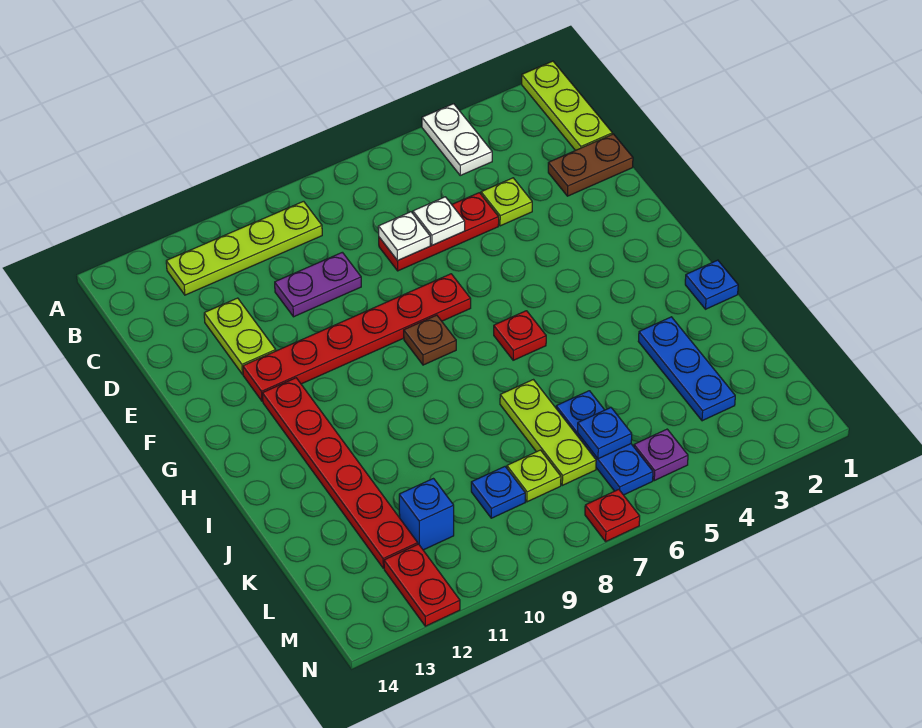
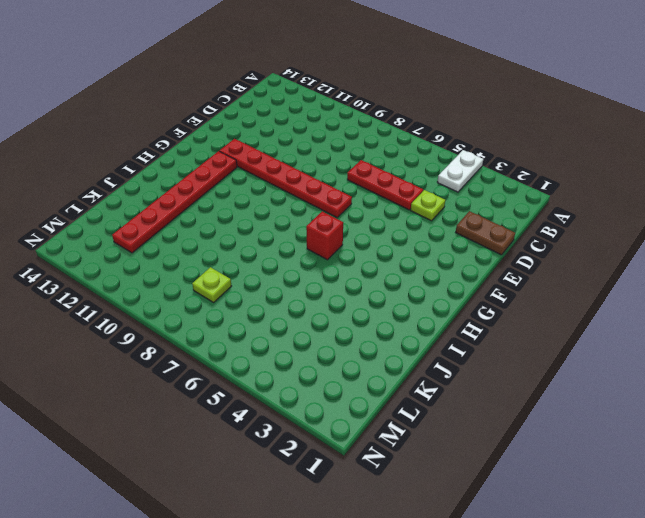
red brick H6 level 1 -> red plate H6 level 1
none -> lime plate A1:C1 level 1
none -> lime plate B9:B12 level 1
none -> purple plate D9:D10 level 1

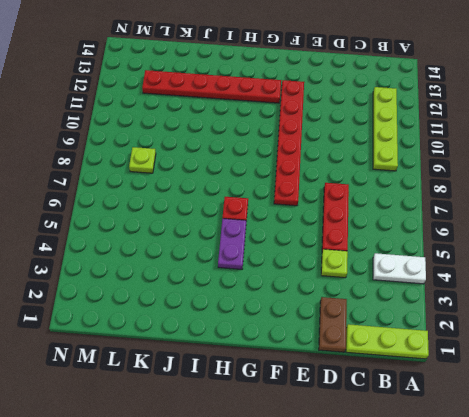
purple plate H4:H5 level 1 -> purple plate D9:D10 level 1
none -> lime plate D12:E12 level 1
none -> brown plate G8 level 1
none -> blue plate I1 level 1

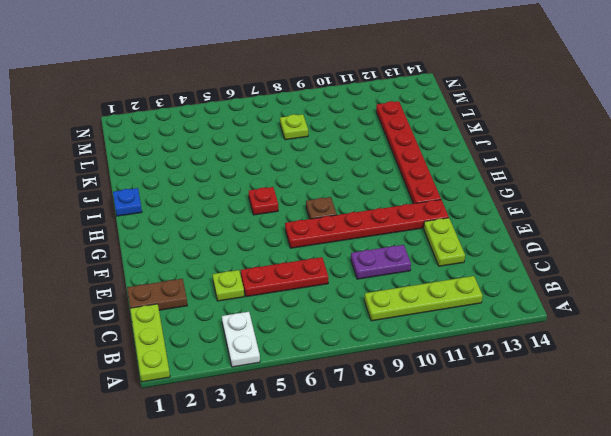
none -> blue plate J3:L3 level 1
none -> lime plate J7:L7 level 1
none -> blue plate K6:M6 level 1

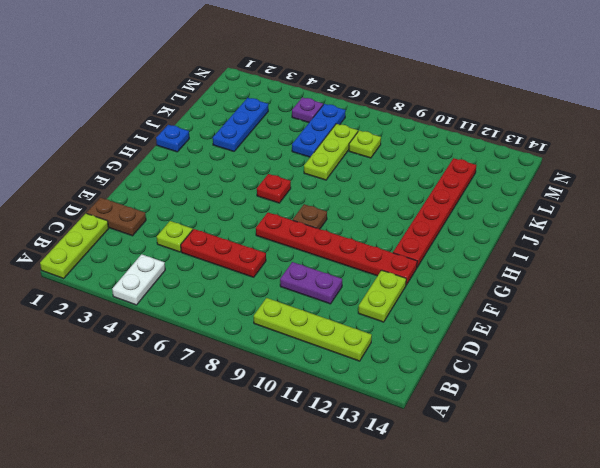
none -> blue plate L9 level 1
none -> blue brick L11 level 1
none -> red plate M12:N12 level 1

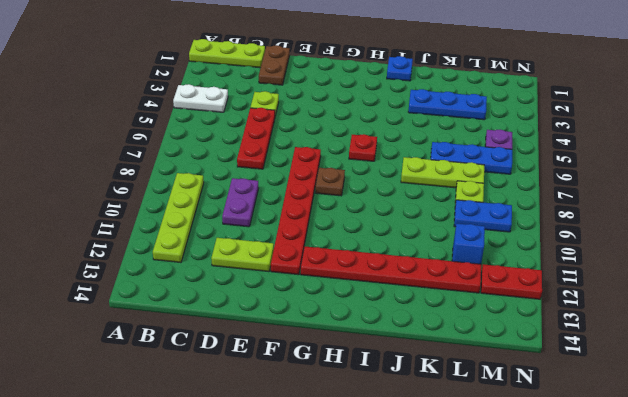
blue plate L9:M9 level 1 -> blue plate L9 level 1
none -> red plate N7 level 1
none -> white plate D6 level 2
none -> white plate D7 level 2

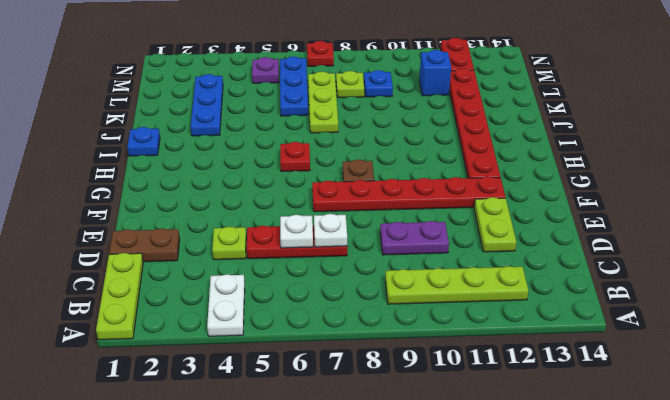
none -> blue plate L6 level 2

